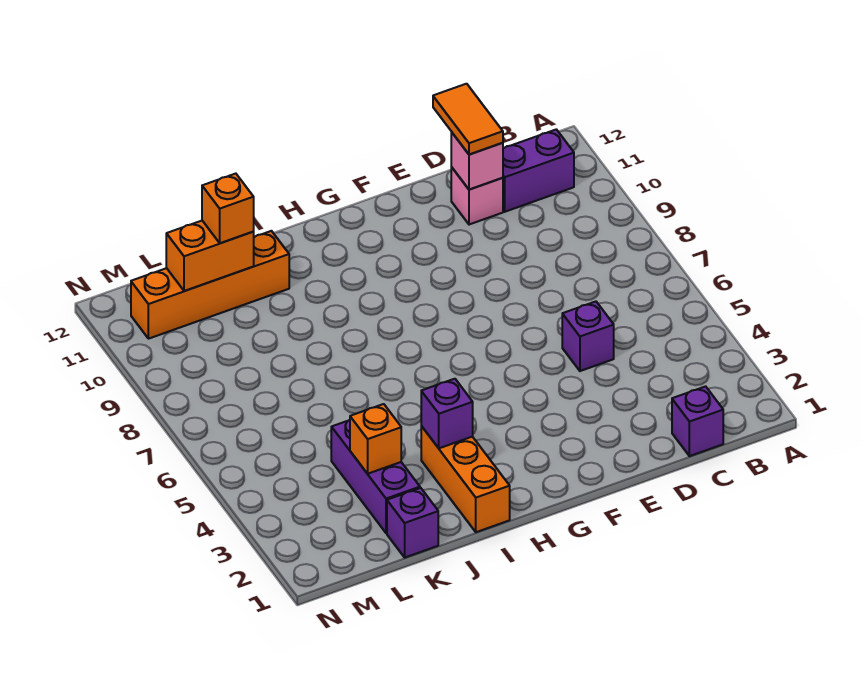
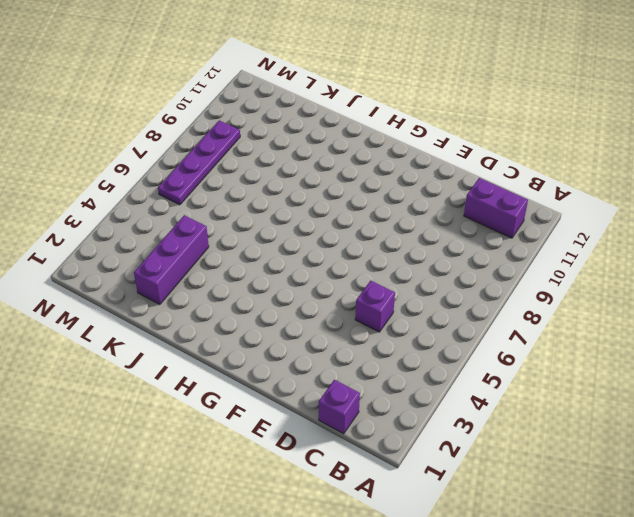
purple plate M6:M9 level 1 -> none
none -> pink brick D11 level 1
none -> orange brick I1:I3 level 1
none -> orange brick J11:M11 level 1

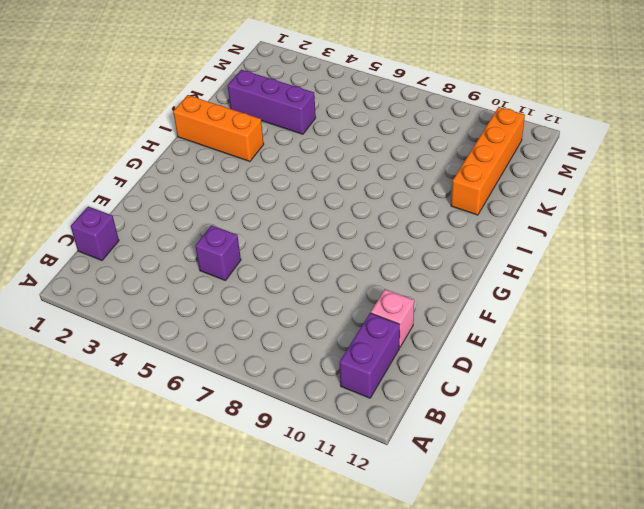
none -> purple brick K1 level 1
none -> pink brick D11 level 2
none -> purple brick I3 level 2

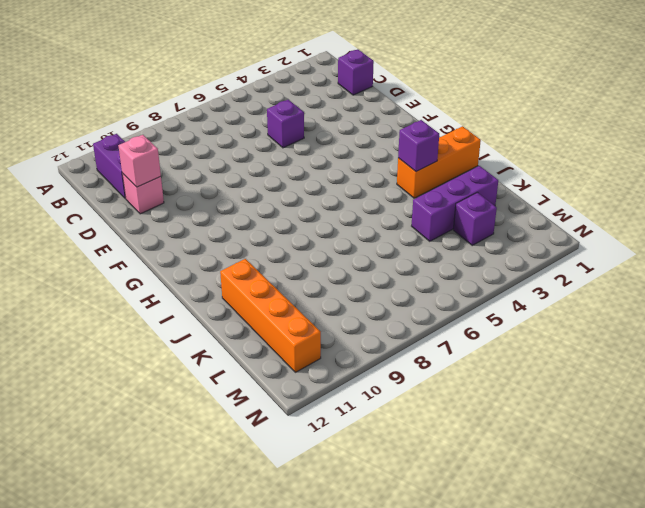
purple brick L3 level 1 -> purple brick K1 level 1
none -> orange brick K3 level 2
none -> orange brick K11:L11 level 2
none -> orange tile D11:D12 level 3

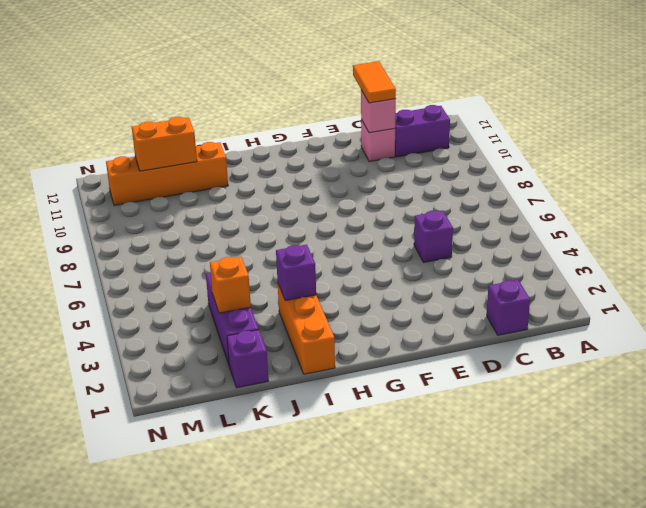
none -> orange brick K11 level 3

